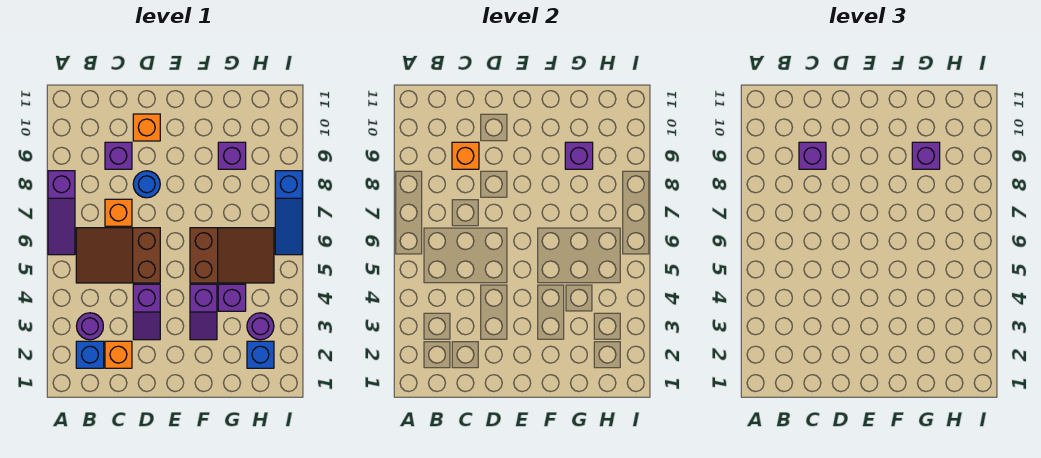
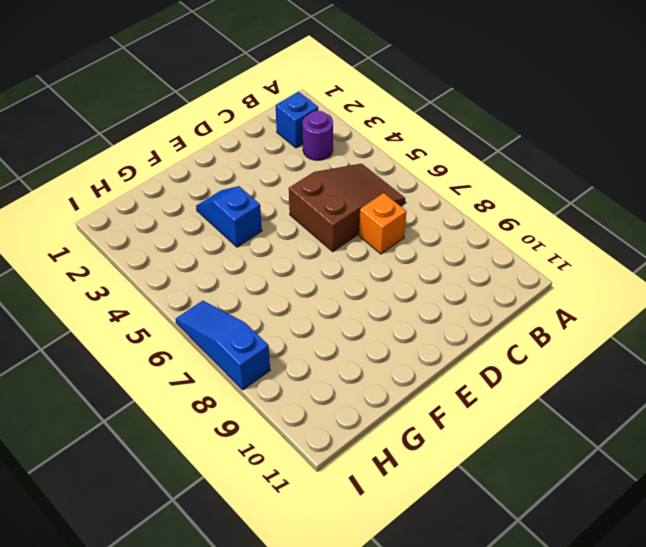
blue slope F3:F4 level 1 top 4 -> purple slope F3:F4 level 1 top 4
none -> purple slope A6:A8 level 1 top 8
none -> orange brick C2 level 1
none -> purple brick C9 level 1

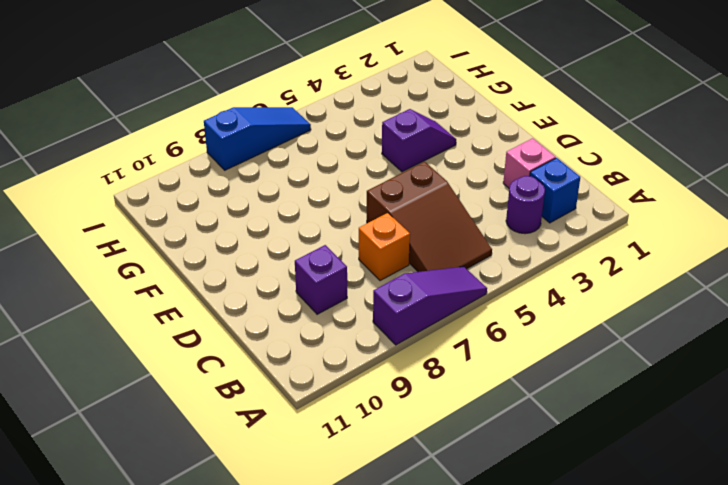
pink brick C2 level 1 -> orange brick C2 level 1
none -> purple slope D3:D4 level 1 top 4
none -> blue round brick D8 level 1
none -> orange brick D10 level 1

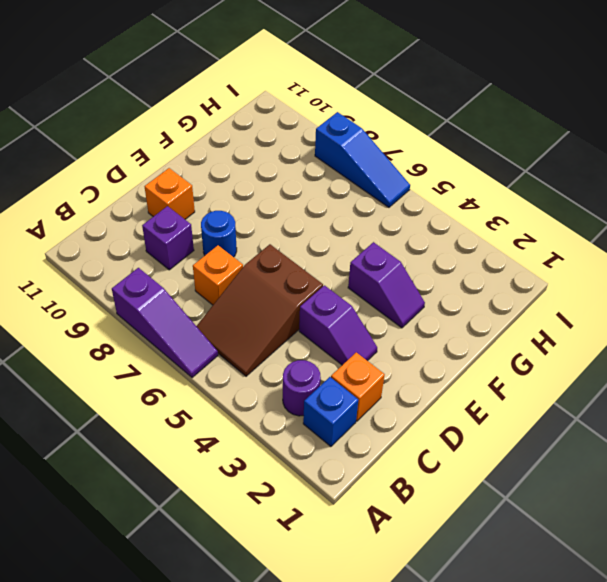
none -> brown slope F5:H6 level 1 top F
none -> purple brick G4 level 1
none -> purple brick G9 level 1

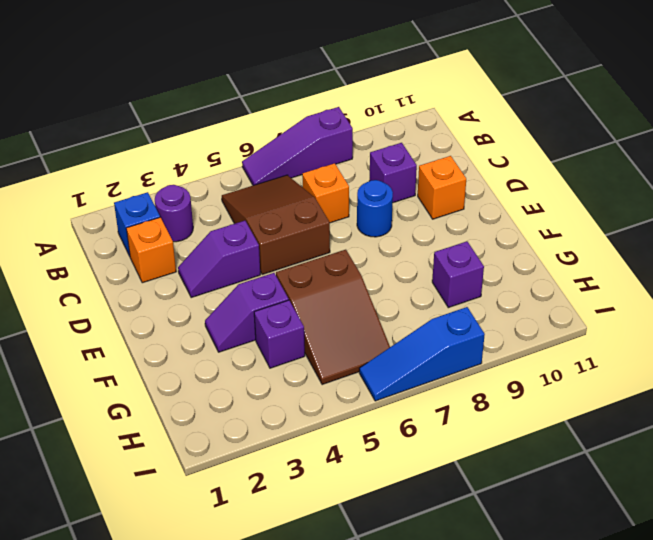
none -> blue brick H2 level 1
none -> purple round brick H3 level 1
none -> orange brick C9 level 2

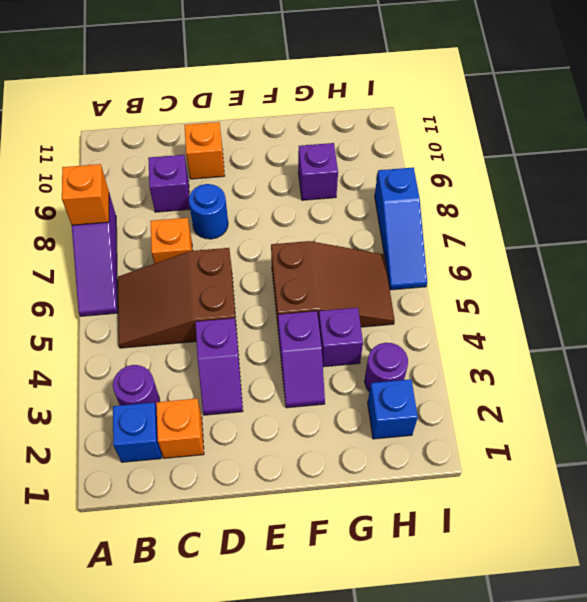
orange brick A8 level 2 -> orange brick C9 level 2
none -> purple brick G9 level 2
none -> purple brick C9 level 3
none -> purple brick G9 level 3

